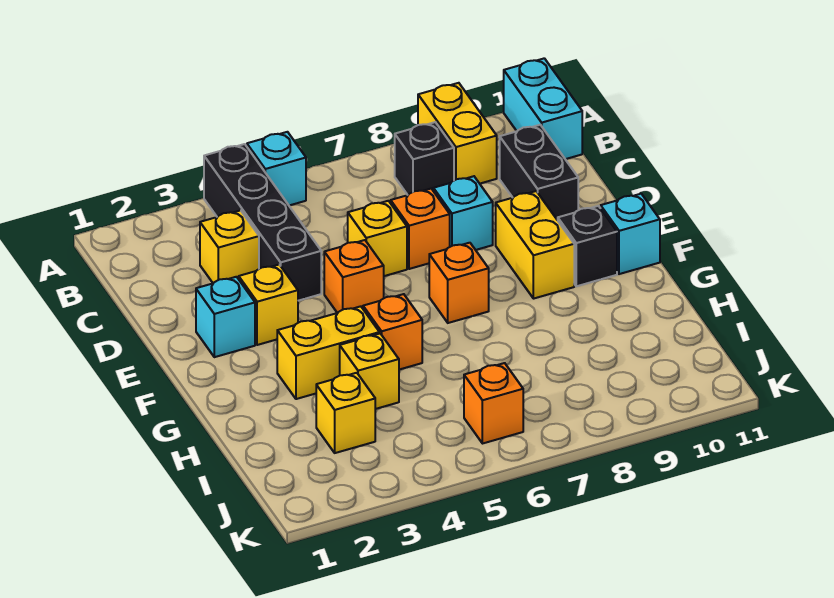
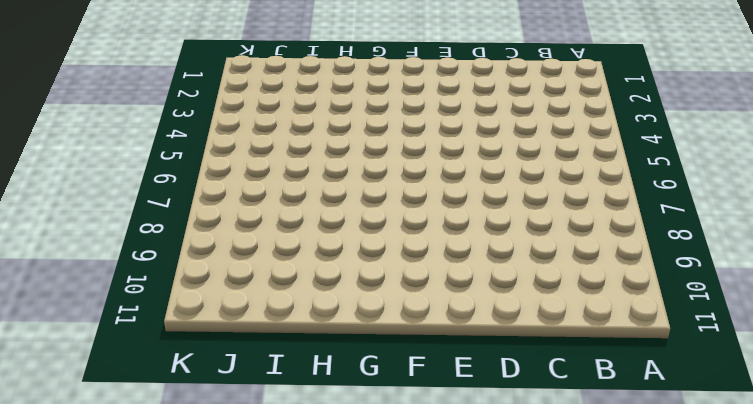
none -> black brick A4:D4 level 1
none -> cyan brick A5 level 1
none -> yellow brick A9:B9 level 1

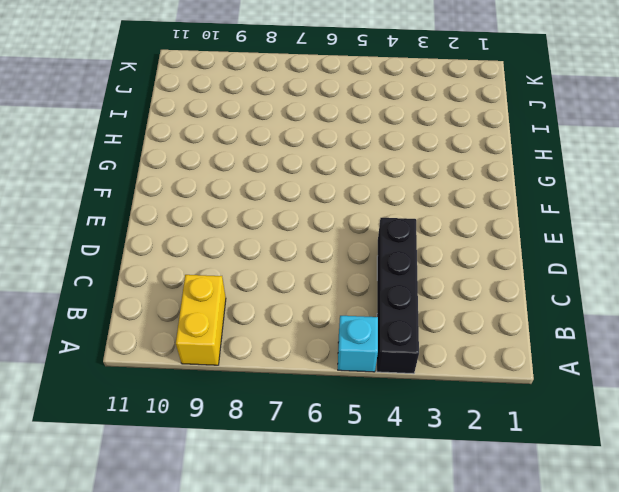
none -> cyan brick A11:B11 level 1
none -> black brick B8 level 1
none -> yellow brick C3 level 1

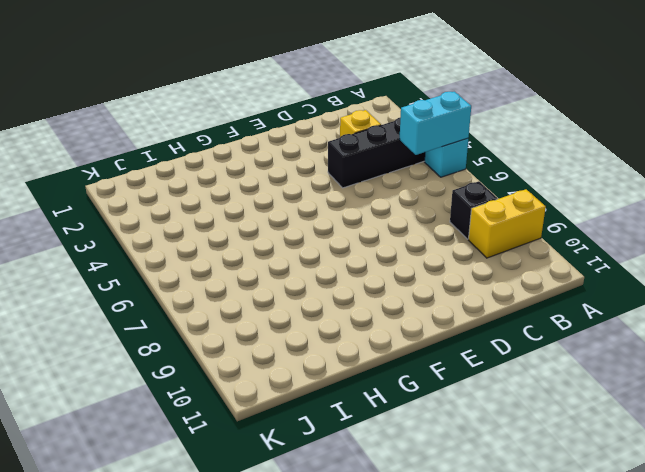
cyan brick A5:B5 level 2 -> cyan brick A11:B11 level 1
none -> black brick C10:D10 level 1
none -> yellow brick D6 level 1
none -> orange brick D7 level 1

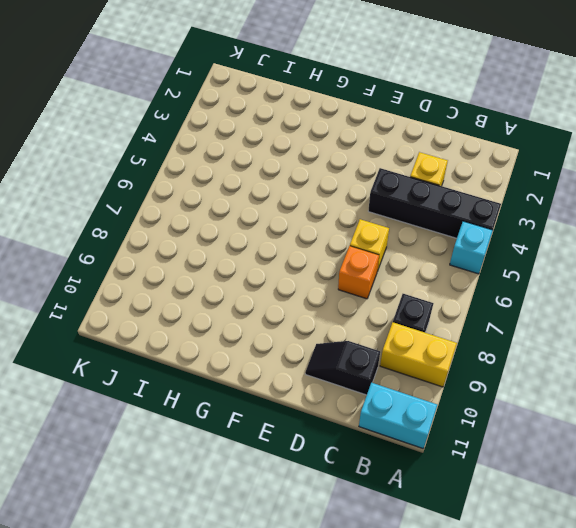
black slope C10:D10 level 1 top C -> black brick C10:D10 level 1
none -> cyan brick D8 level 1
none -> cyan brick E2 level 1
none -> yellow brick E3 level 1

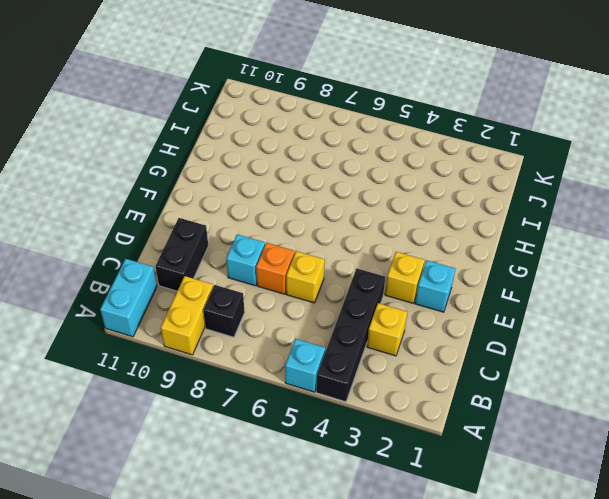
none -> orange brick E5 level 1
none -> yellow brick E9:F9 level 1
none -> orange brick F7 level 1

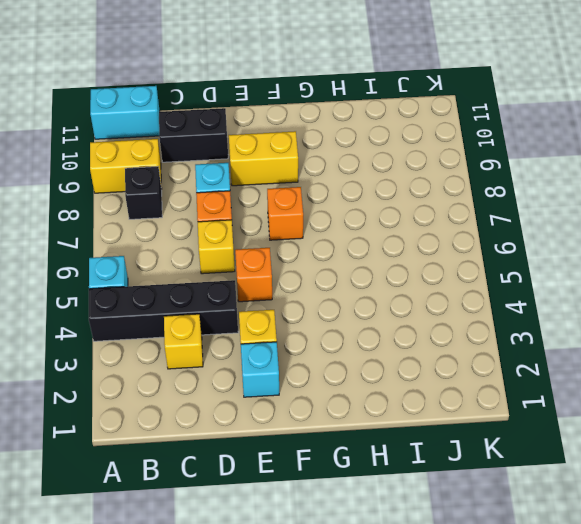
none -> black brick F10 level 1
none -> cyan brick F11 level 1
none -> yellow brick G3:G4 level 1

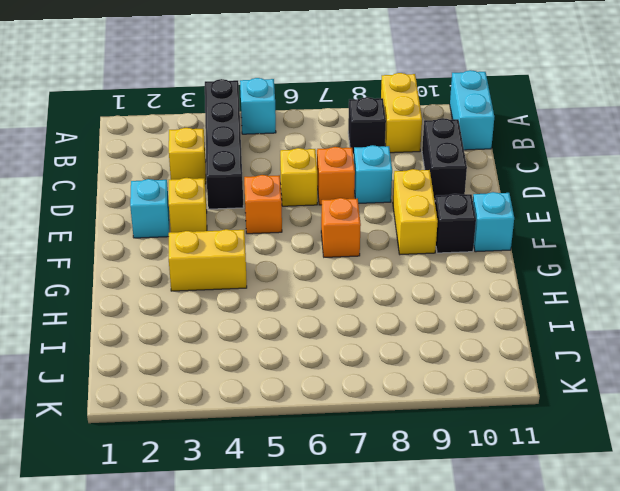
none -> orange brick G5 level 1
none -> yellow brick H4 level 1
none -> yellow brick I3 level 1

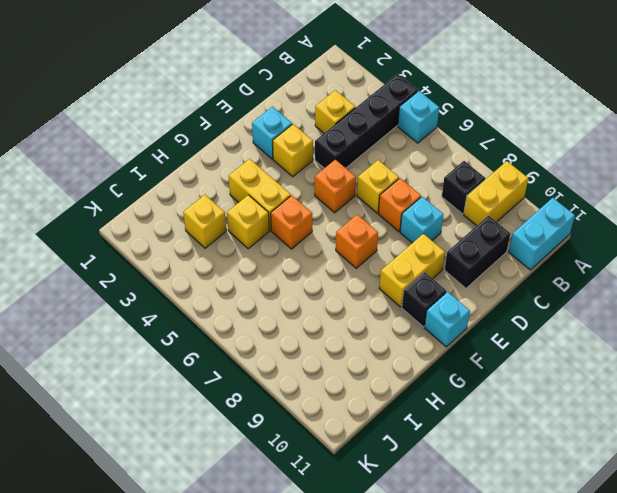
none -> orange brick J6 level 1

